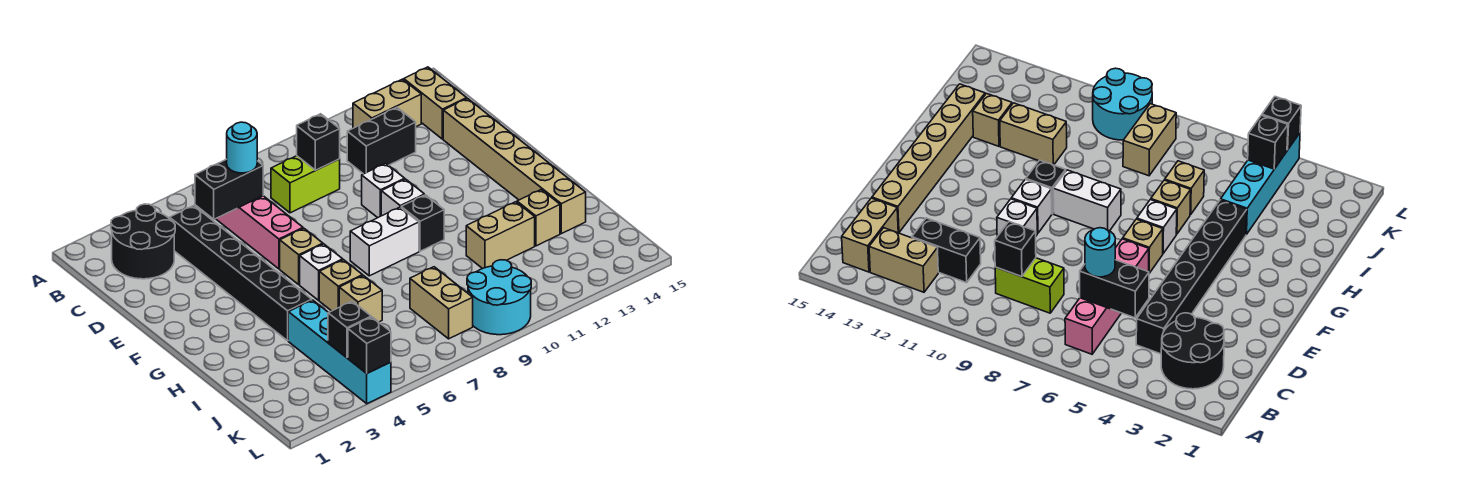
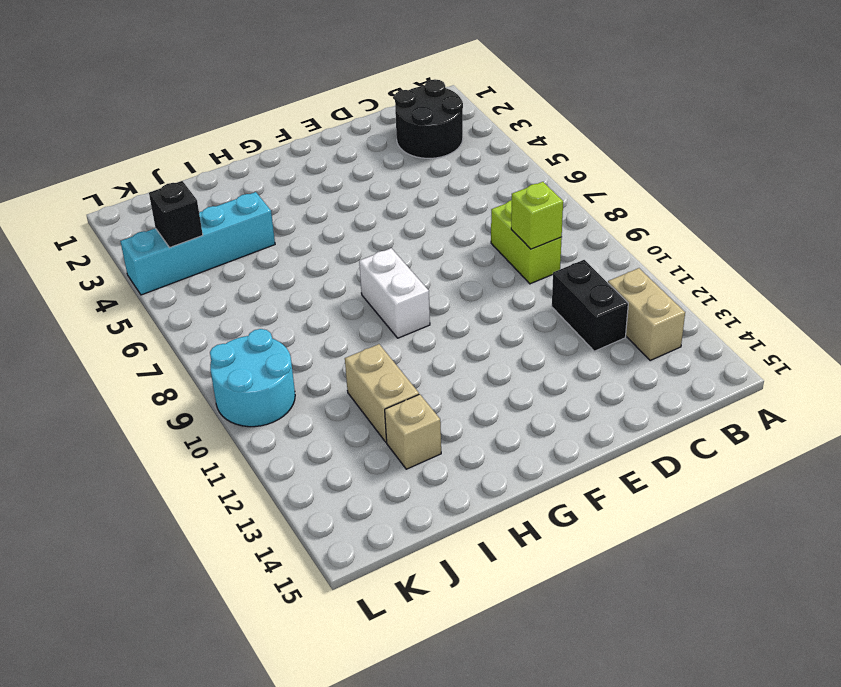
lime brick C9 level 2 -> black brick C9 level 2
none -> pink brick B6:E6 level 1
none -> tan brick B14:C14 level 1
none -> black brick C4:H4 level 1

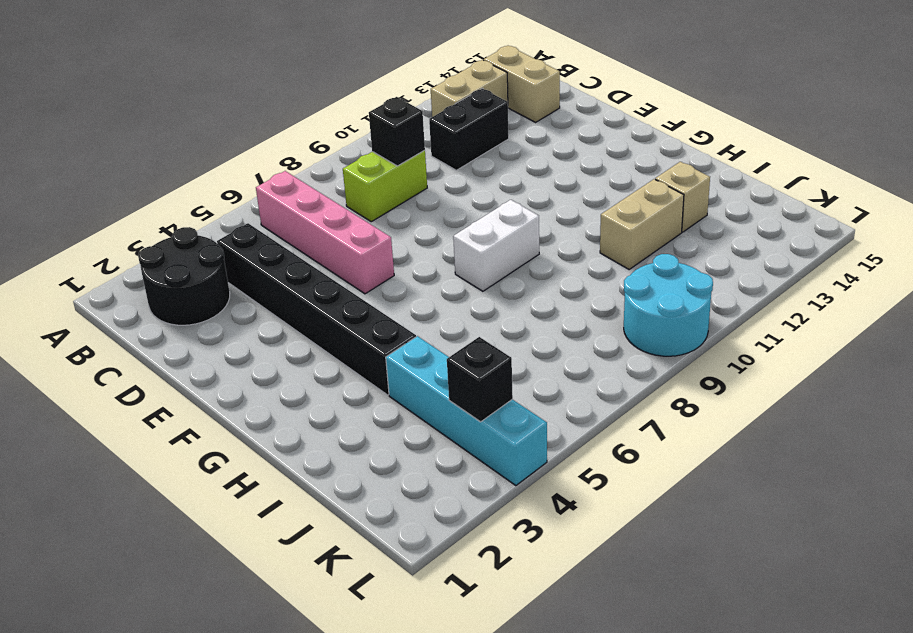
none -> tan brick D14:I14 level 1
none -> white brick E10 level 1
none -> tan brick F6 level 1

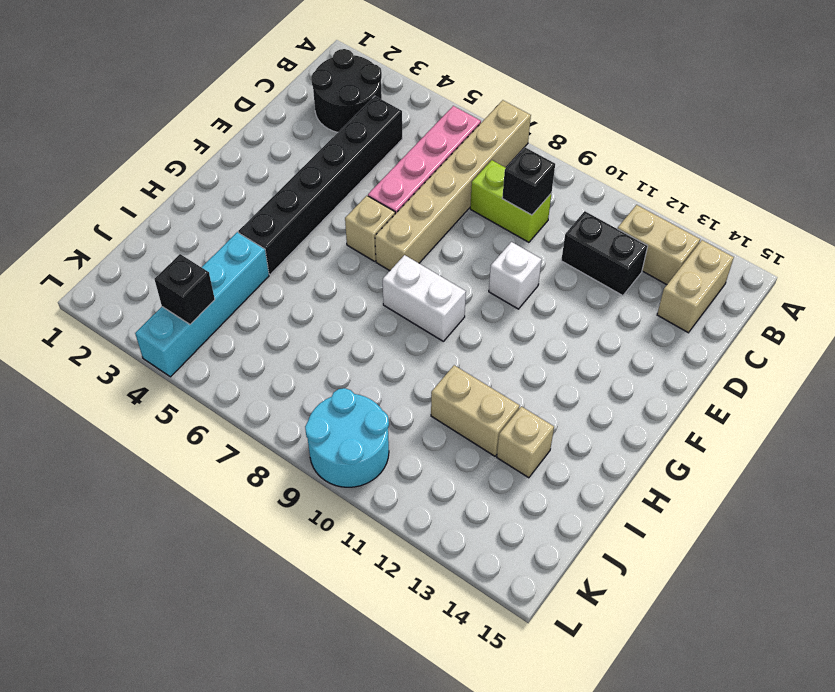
tan brick A7:F7 level 1 -> tan brick D14:I14 level 1
none -> white brick F10 level 1
none -> white brick G6 level 1
none -> black brick G10 level 1

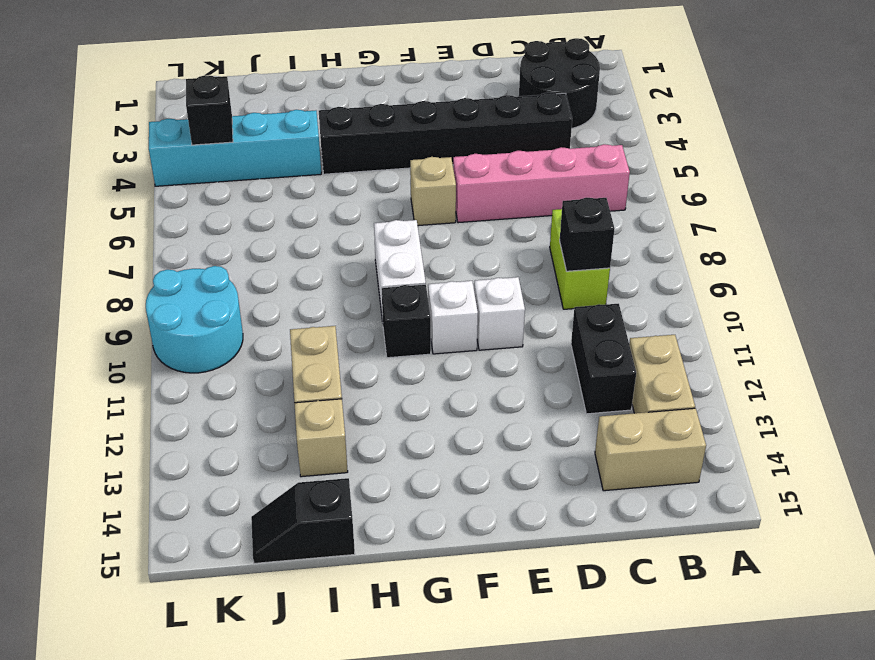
black slope I15:J15 level 1 top I -> none
none -> tan brick D14:I14 level 1
none -> white brick G6 level 1
none -> tan brick H6 level 1

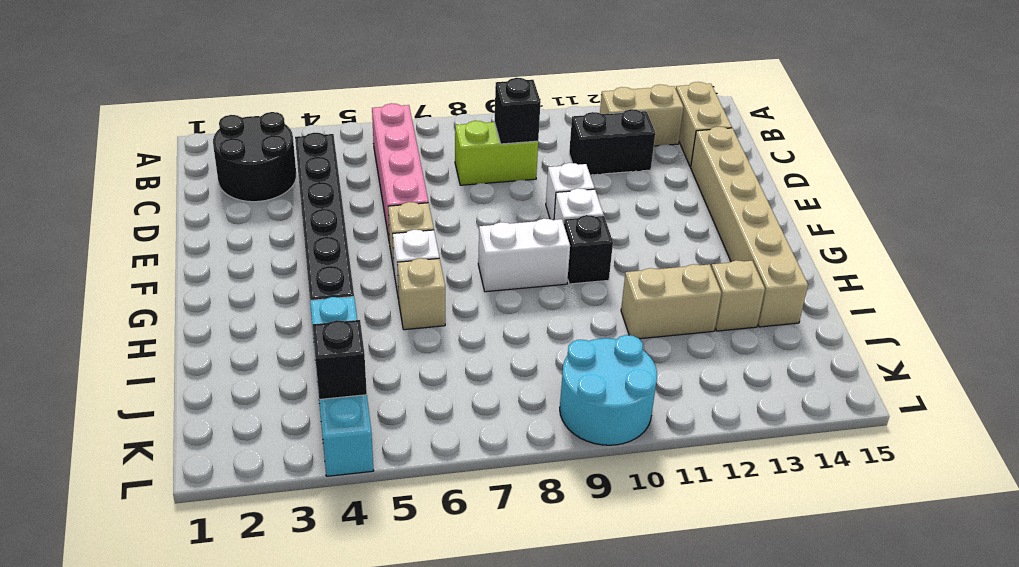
none -> tan brick I6 level 1
none -> tan brick J8:K8 level 1
none -> black brick C5:C6 level 2

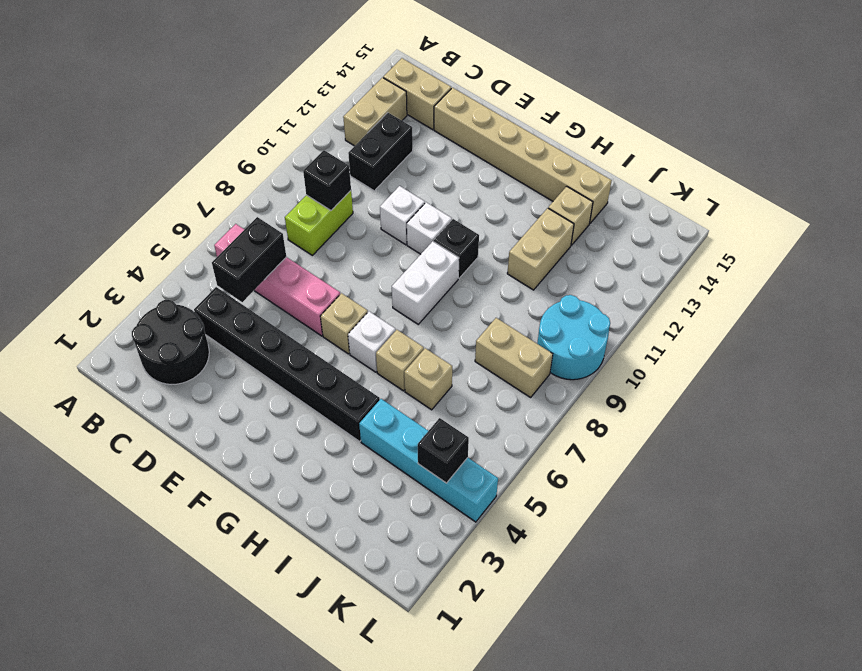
none -> black brick L4 level 2
none -> cyan round brick C6 level 3

